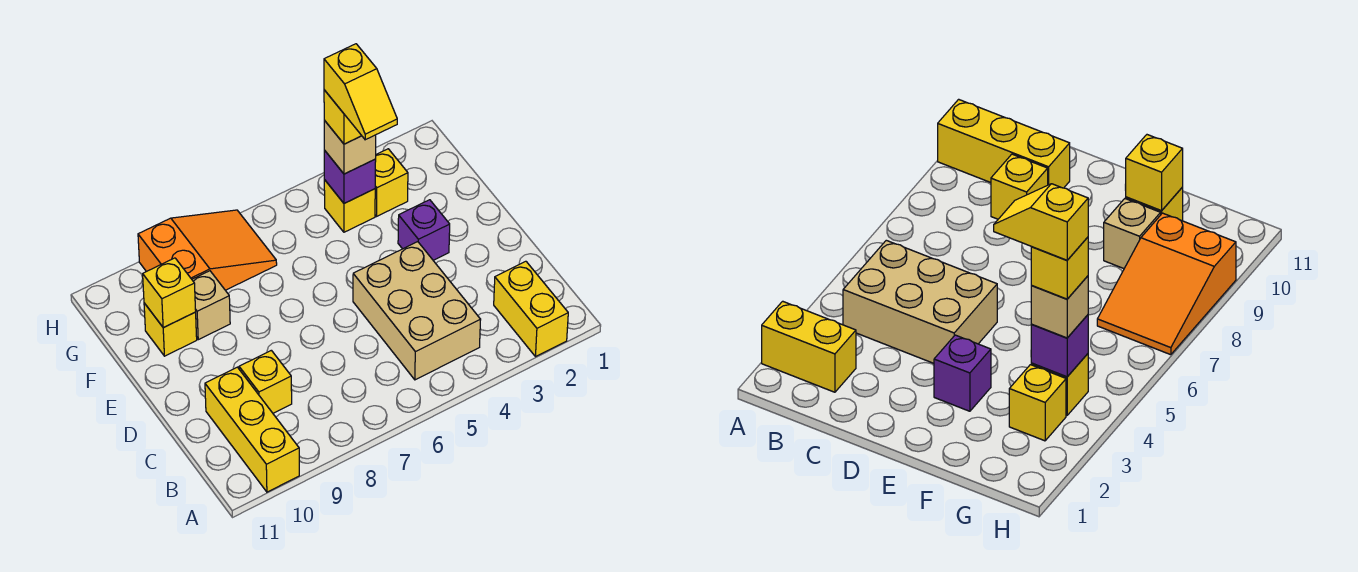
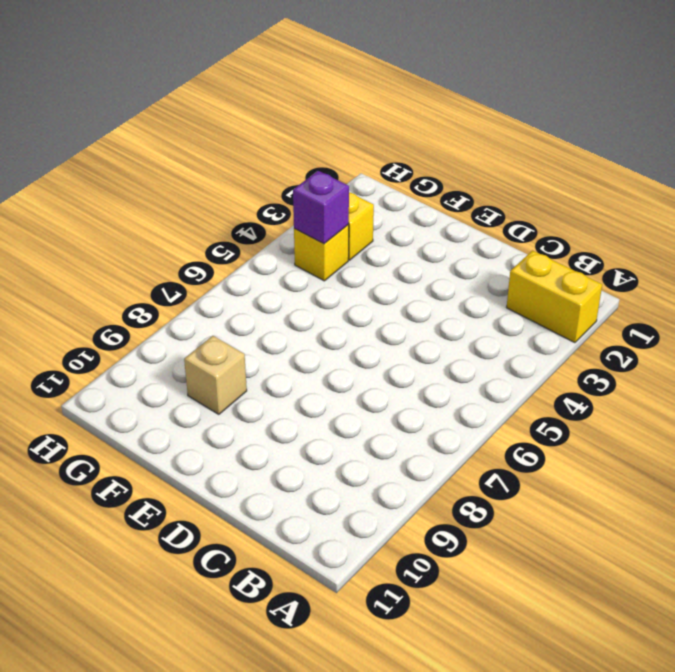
none -> yellow brick A10:C10 level 1
none -> tan brick B4:D5 level 1
none -> yellow brick C9 level 1

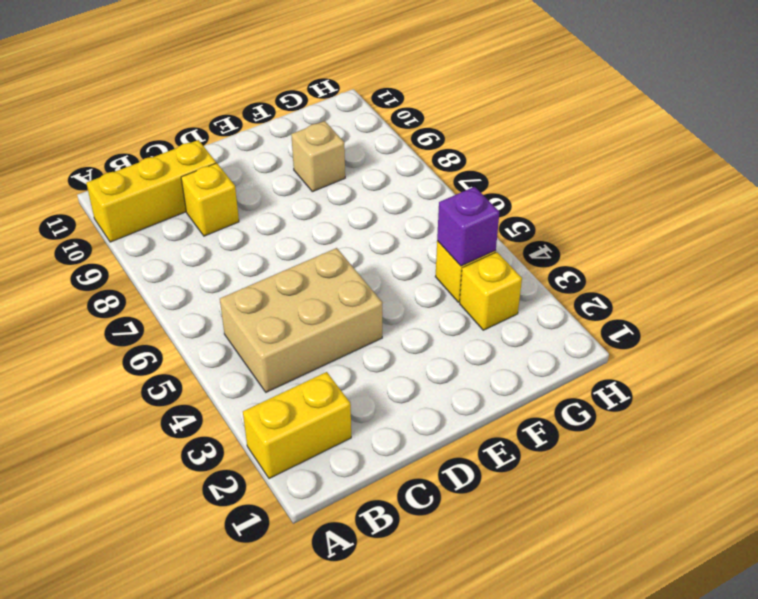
none -> purple brick E3 level 1
none -> yellow brick F10 level 1
none -> orange slope G7:H9 level 1 top 9

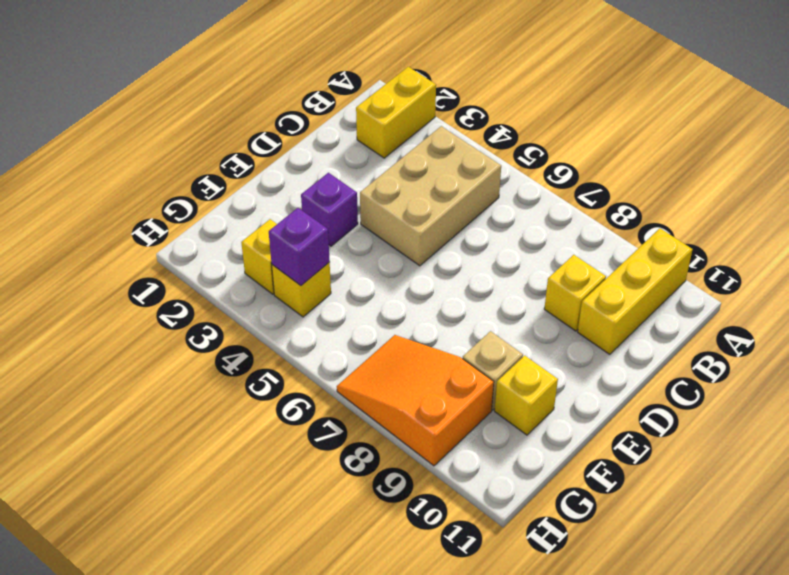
none -> yellow brick F10 level 2
none -> tan brick G4 level 3
none -> yellow brick G4 level 4

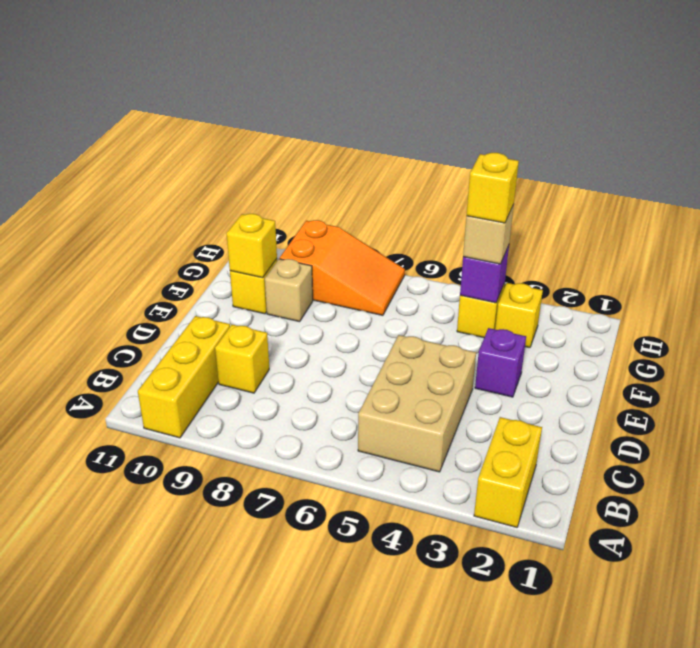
none -> yellow slope F4:G4 level 5 top G

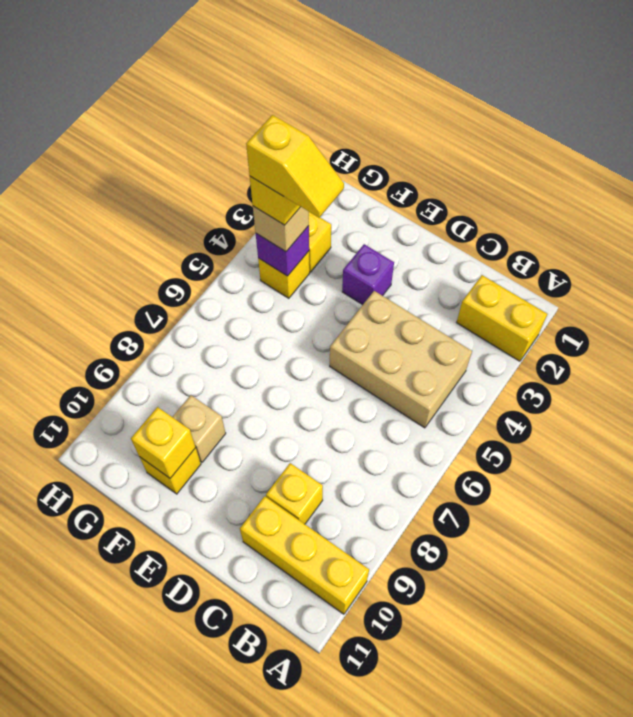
none -> orange slope G7:H9 level 1 top 9

